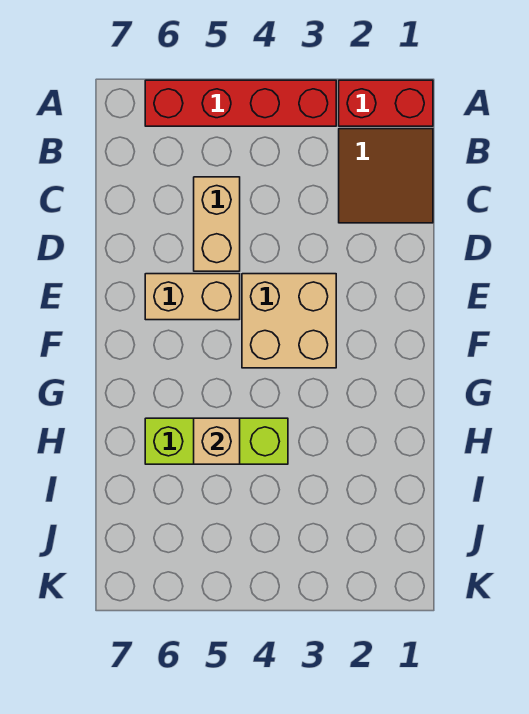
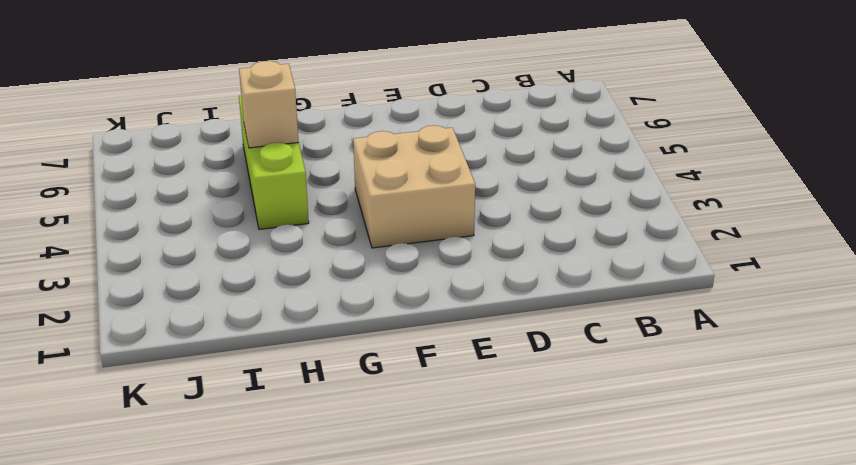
none -> red brick A1:A2 level 1
none -> red brick A3:A6 level 1

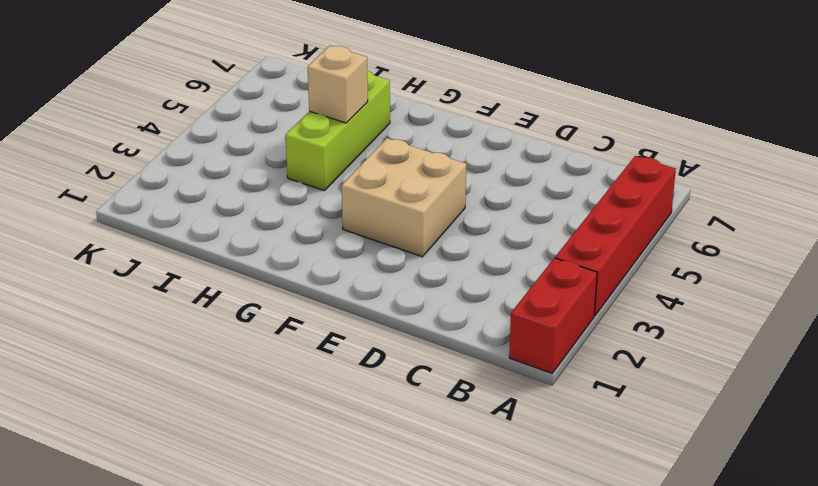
none -> brown tile B1:C2 level 1
none -> tan brick C5:D5 level 1

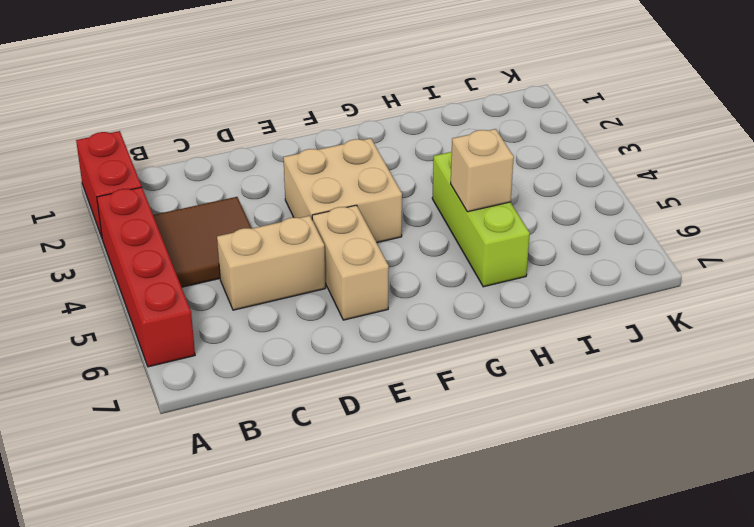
brown tile B3:C4 level 1 -> brown tile B1:C2 level 1

